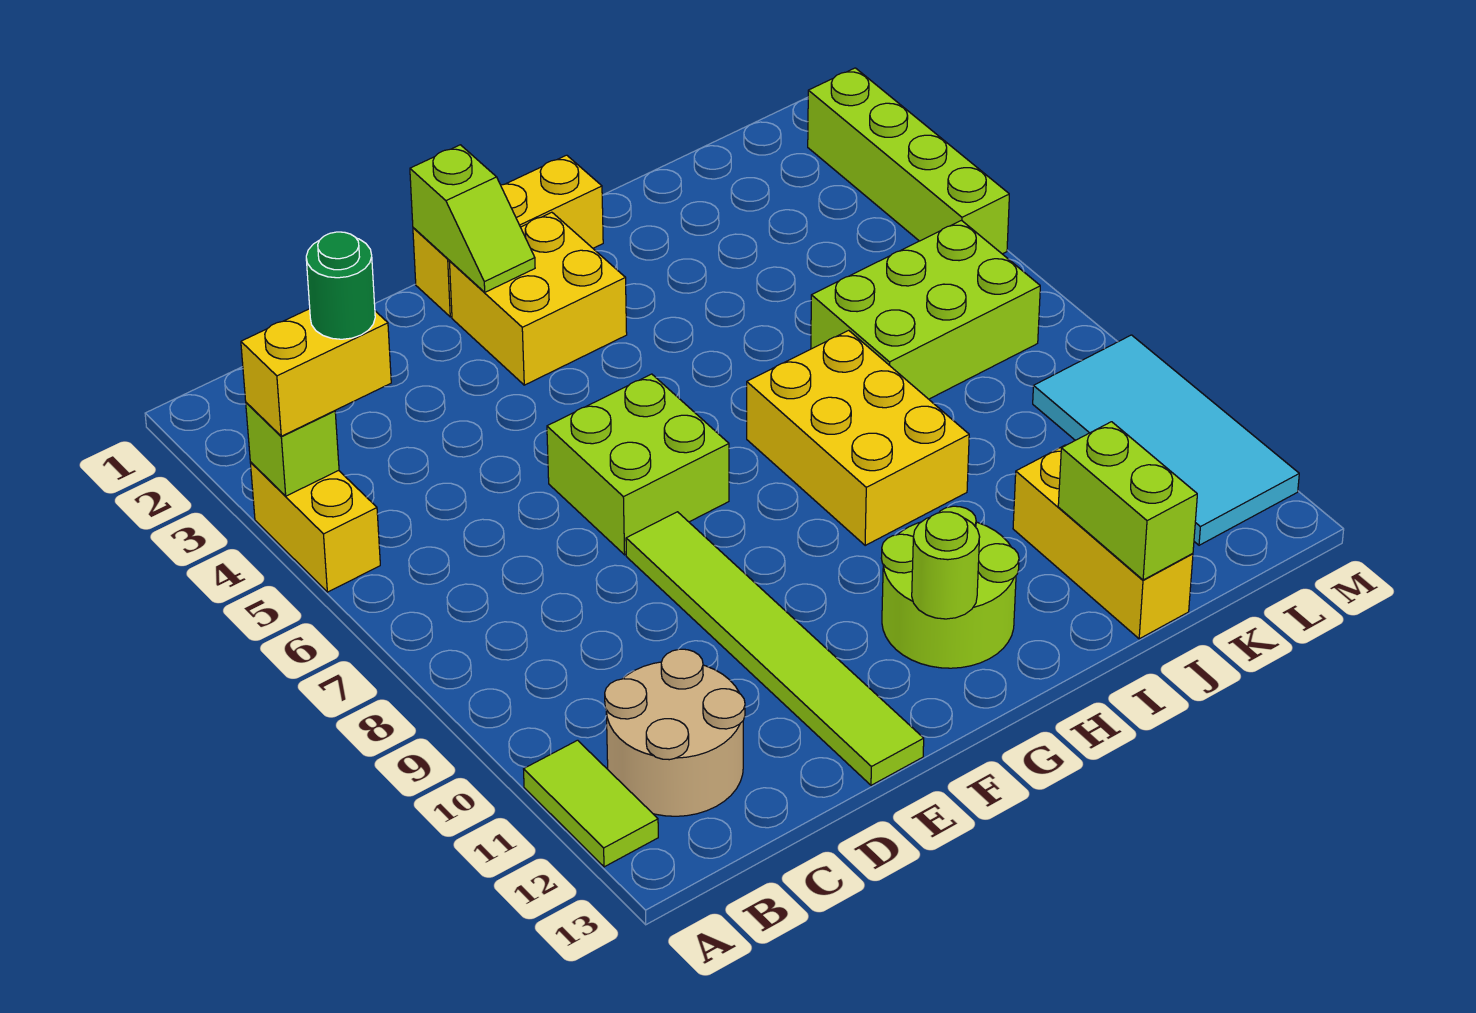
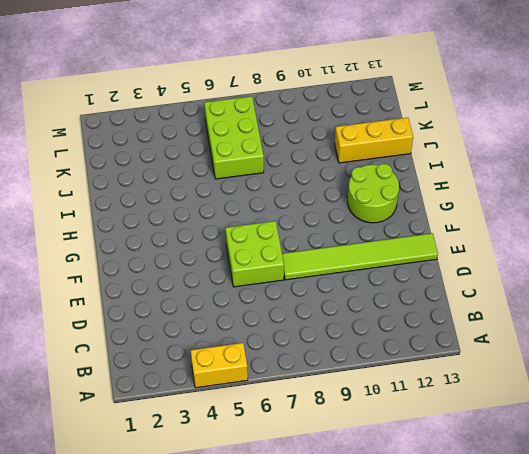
none -> lime tile A11:A12 level 1
none -> tan round brick B11:C12 level 1
none -> yellow brick F1:H1 level 1

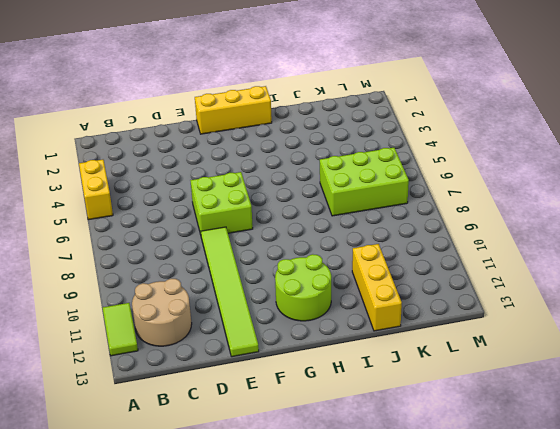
none -> yellow brick F2:G3 level 1
none -> yellow brick H7:I9 level 1
none -> cyan tile L9:M12 level 1

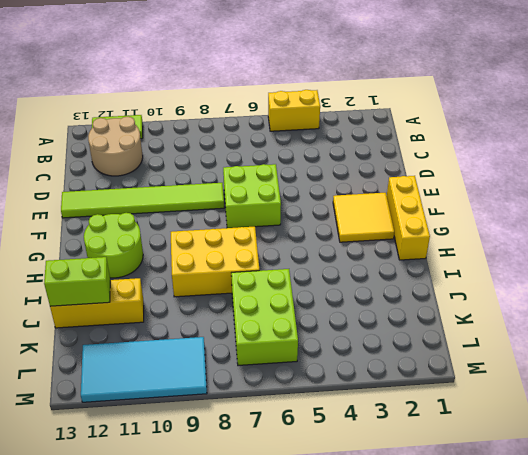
yellow tile F2:G3 level 1 -> yellow brick F2:G3 level 1
none -> lime brick M2:M5 level 1
none -> lime brick A4 level 2
none -> lime slope F1:F2 level 2 top 1

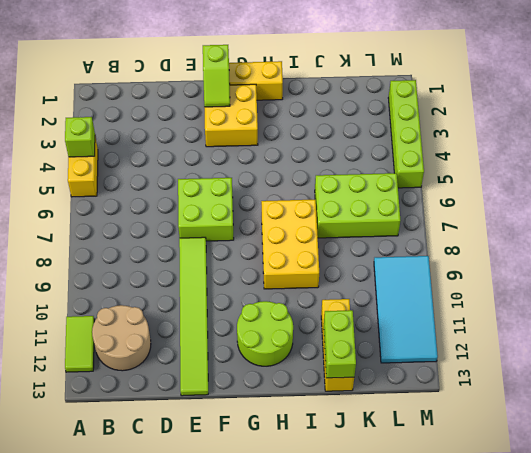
none -> lime round brick G12 level 2
none -> yellow brick A4:B4 level 3
none -> green round brick B4 level 4

